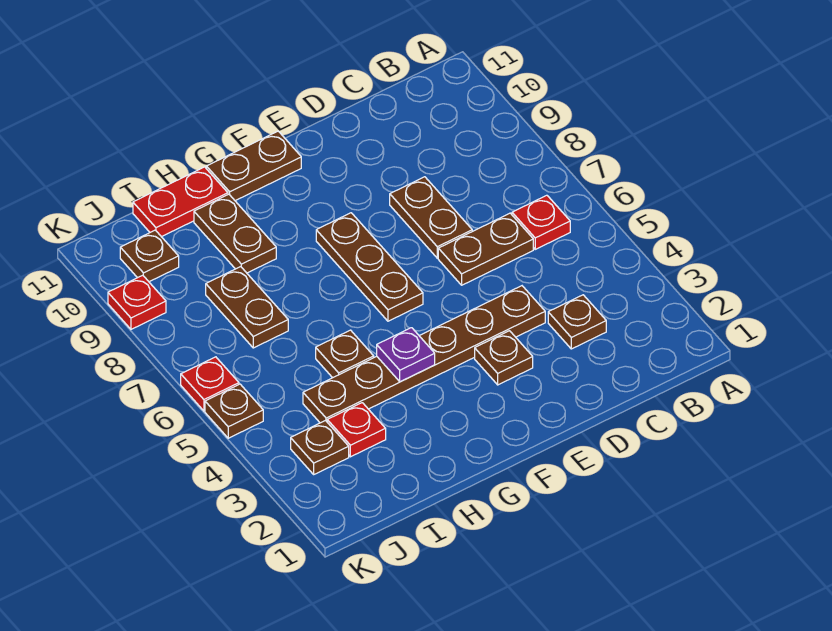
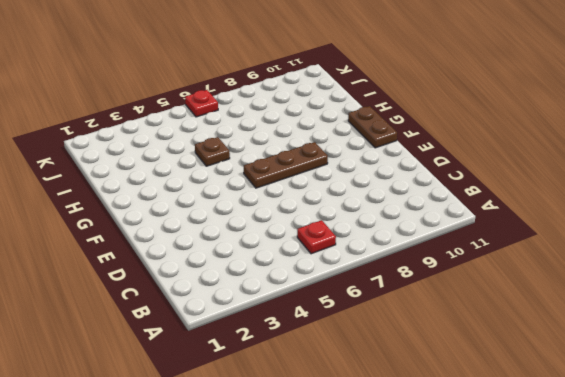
none -> brown plate C3 level 1
none -> brown plate C6:D6 level 1
none -> brown plate D4:I4 level 1

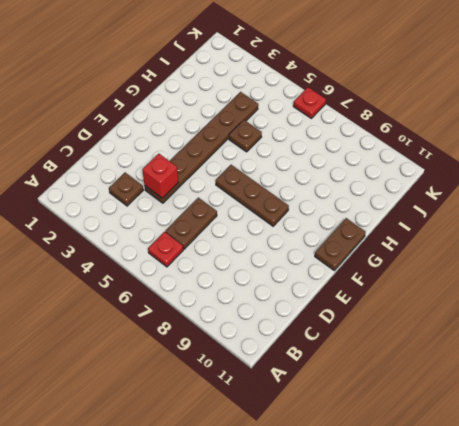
red brick D4 level 2 -> none
none -> brown plate D7:D8 level 1
none -> brown plate E3 level 1
none -> brown plate H9:H10 level 1

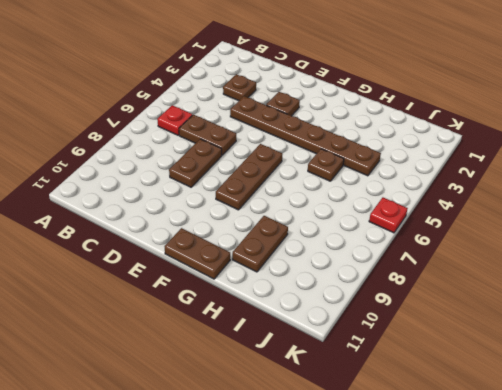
none -> red plate H11:I11 level 1
none -> red plate I3 level 1
none -> brown plate I7:I8 level 1

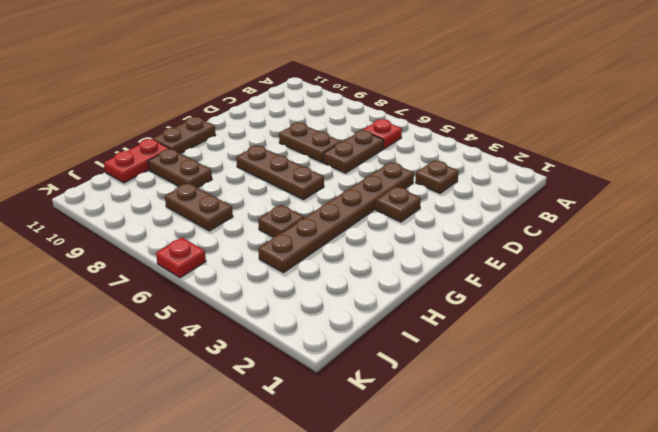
none -> red plate I3 level 1
none -> brown plate J3 level 1
none -> brown plate J10 level 1

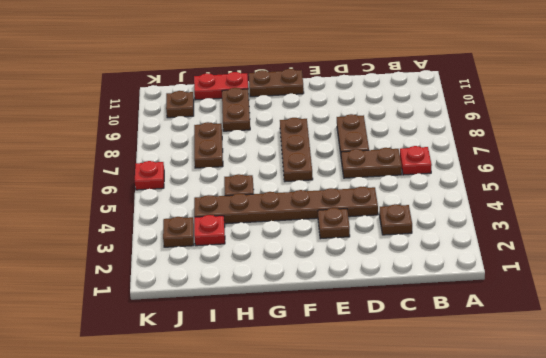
none -> brown plate K5 level 1
none -> red plate K9 level 1
none -> purple plate G4 level 2

